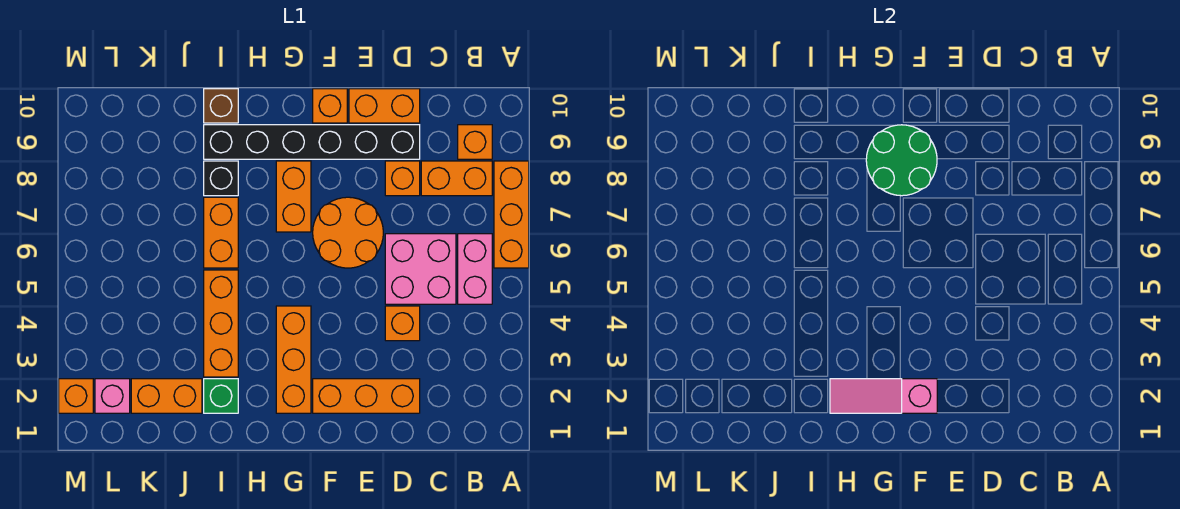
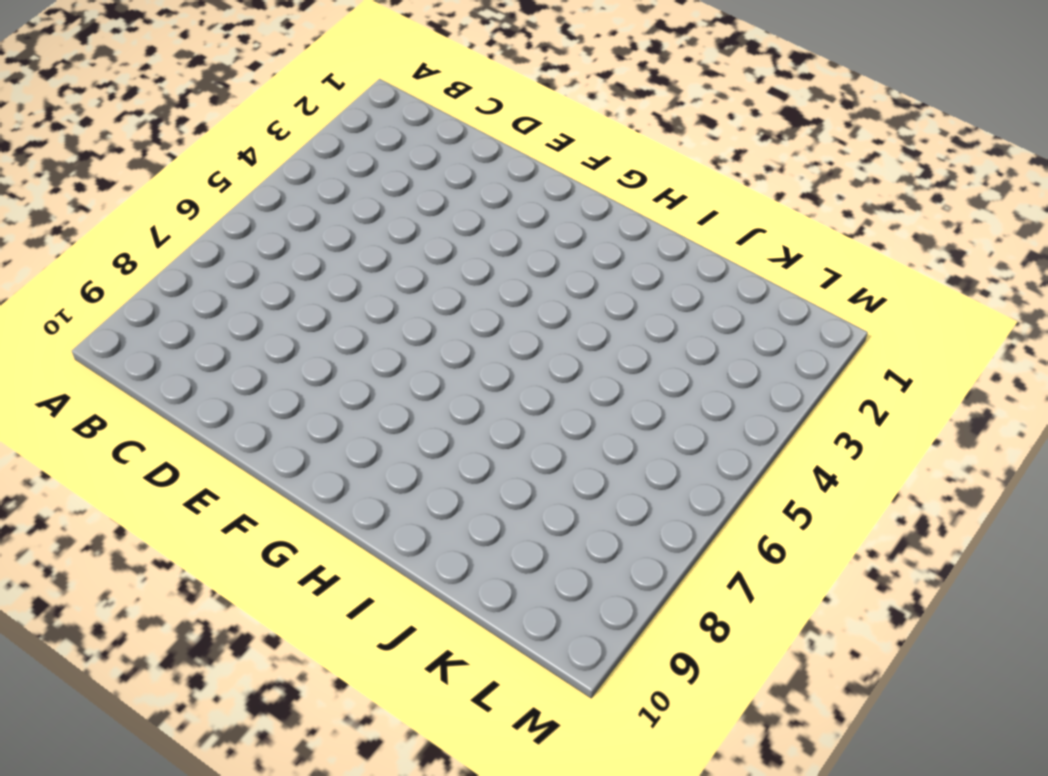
none -> orange brick A6:A8 level 1
none -> pink brick B5:B6 level 1
none -> orange brick B8:C8 level 1

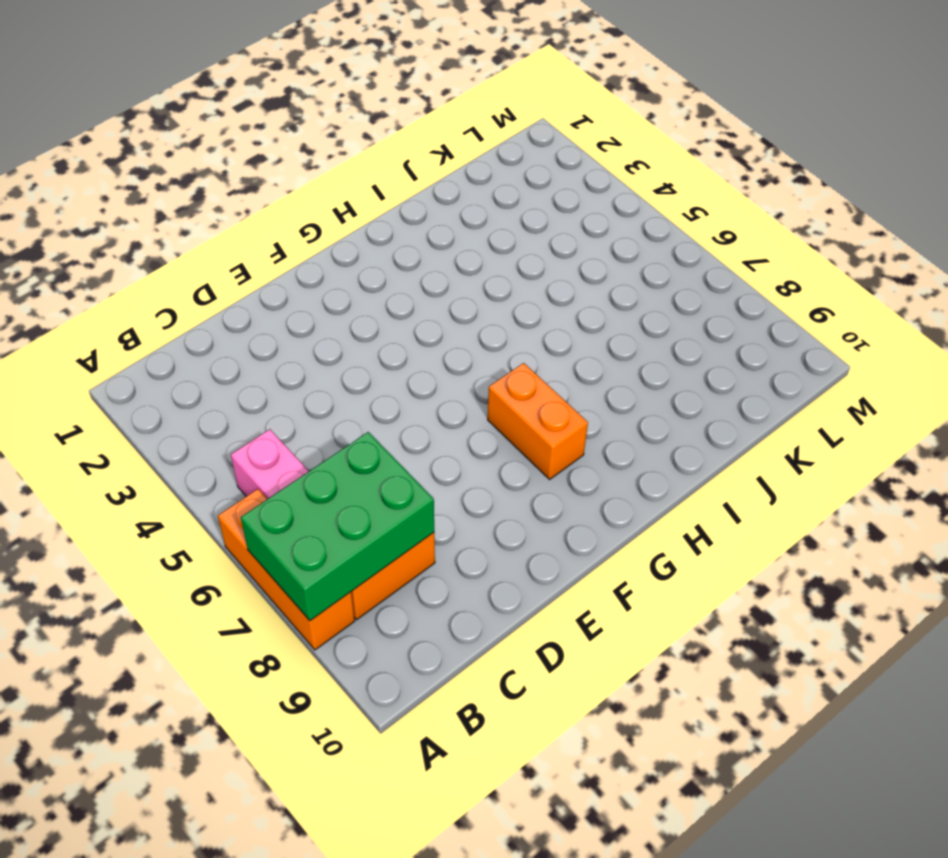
green brick A7:C8 level 2 -> none
none -> orange brick B9 level 1
none -> pink brick C5:D6 level 1
none -> orange brick D2:F2 level 1

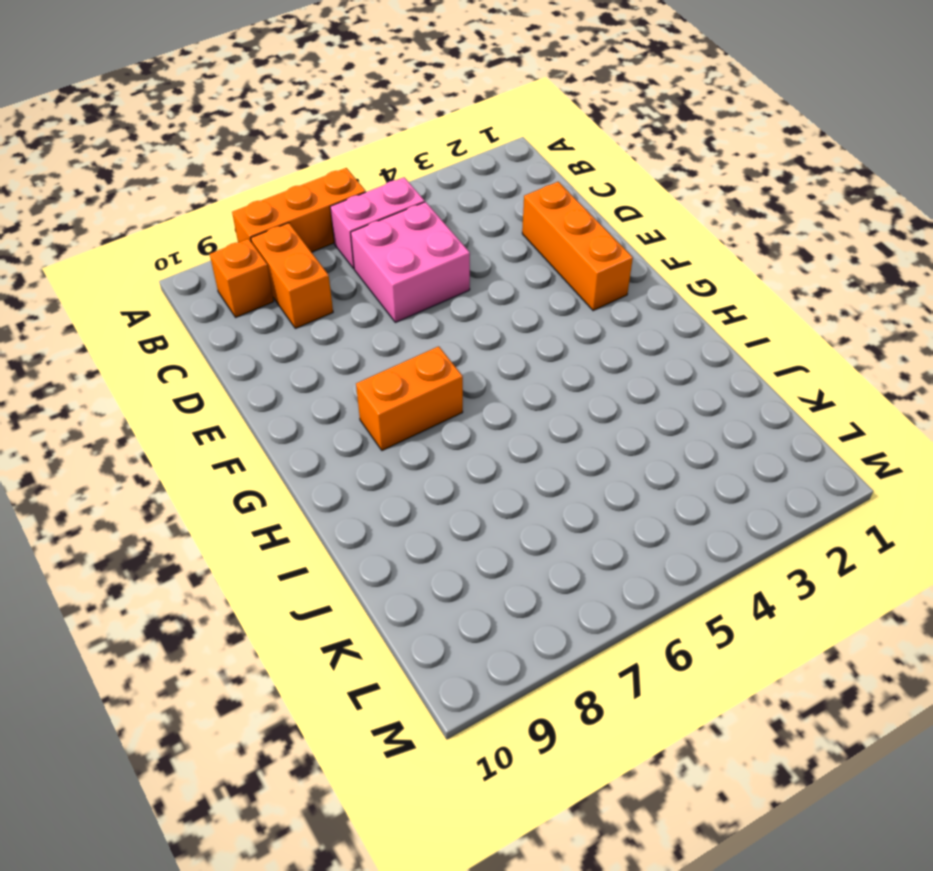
none -> orange brick D4 level 1
none -> orange brick D8 level 1
none -> black brick D9:I9 level 1

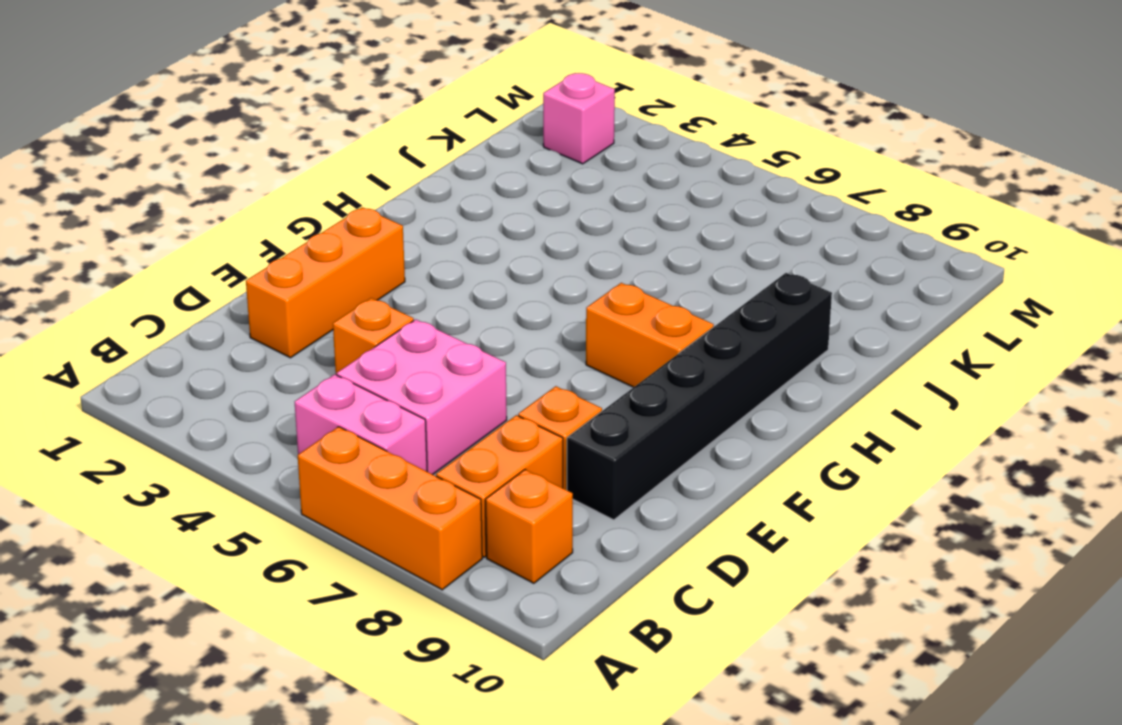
none -> orange brick D10:E10 level 1
none -> orange round brick E6:F7 level 1
none -> orange brick F10 level 1

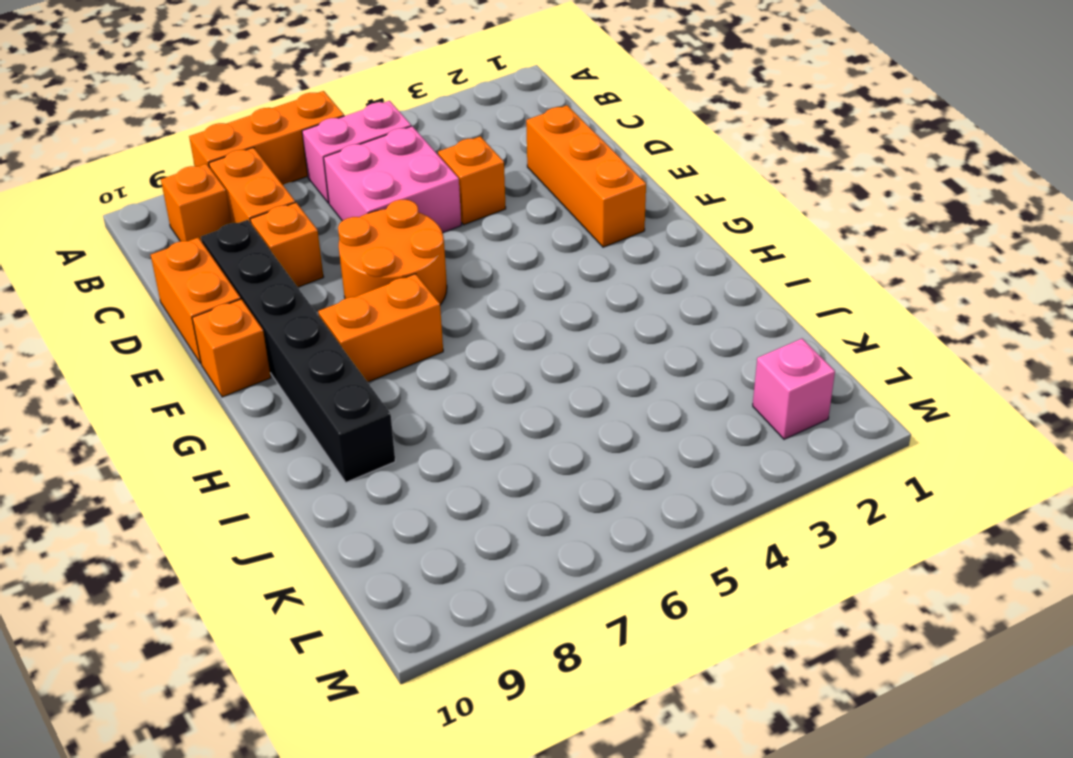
none -> orange brick G2:G4 level 1
none -> green brick I2 level 1
none -> orange brick I3:I5 level 1

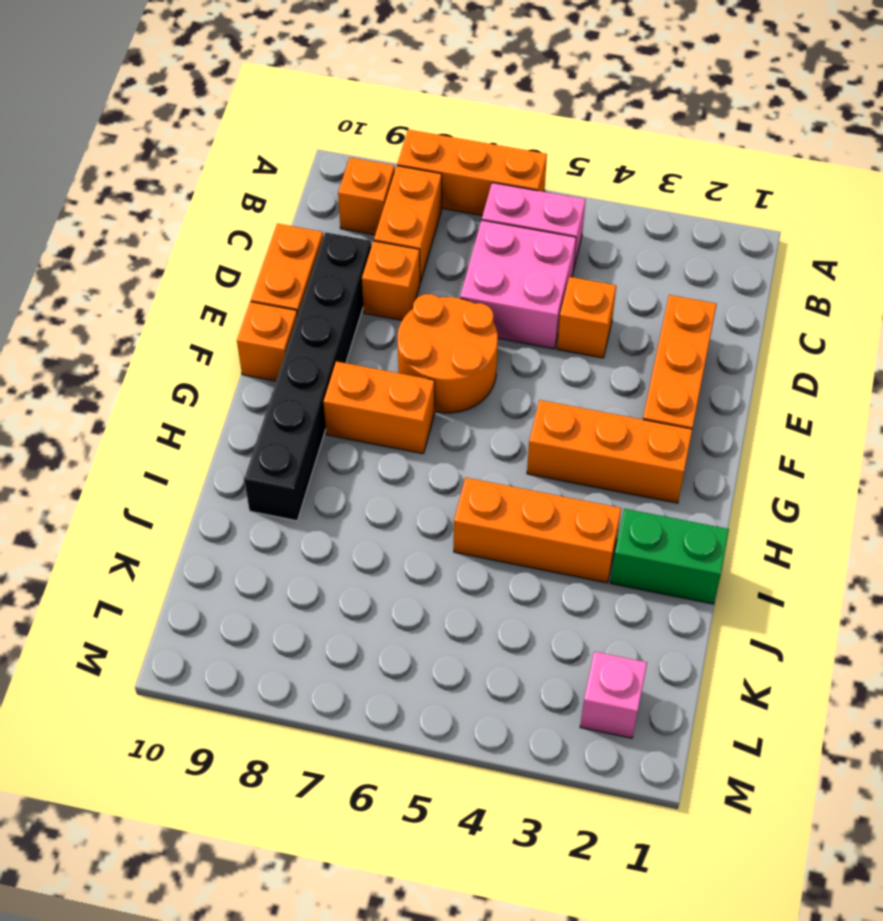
green brick I1:I2 level 1 -> green brick I2 level 1
none -> orange brick I6:I7 level 1
none -> black brick I8 level 1
none -> brown brick I10 level 1

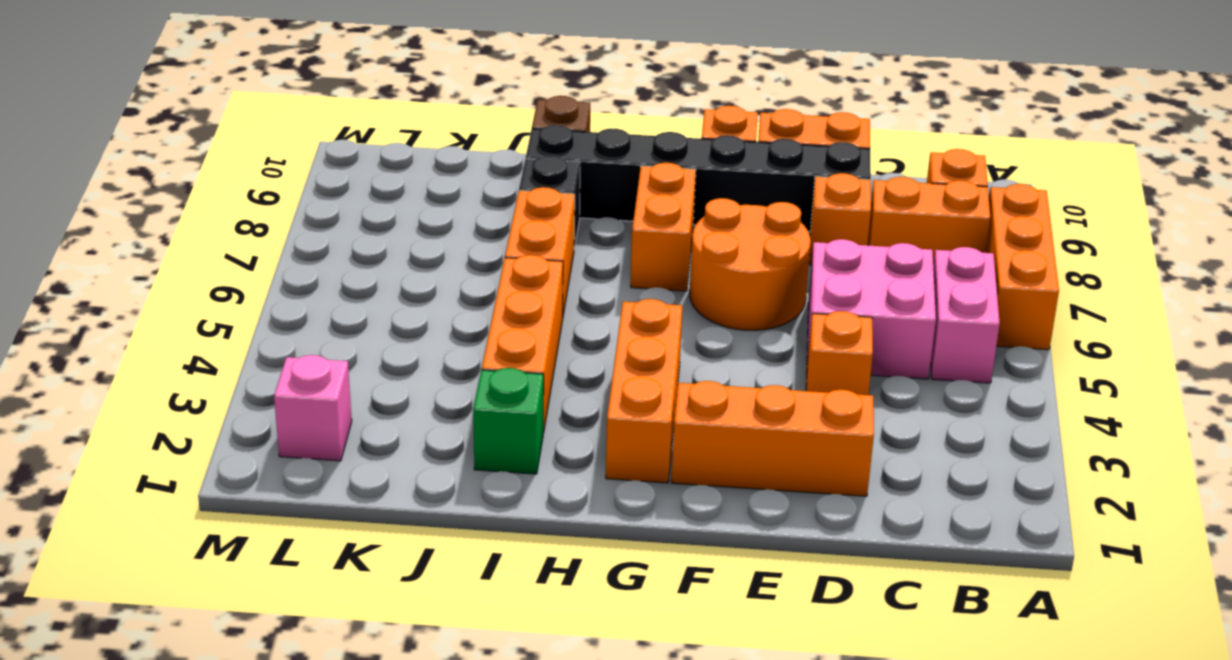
none -> orange brick J2:K2 level 1
none -> orange brick M2 level 1
none -> pink slope F2:H2 level 2 top F

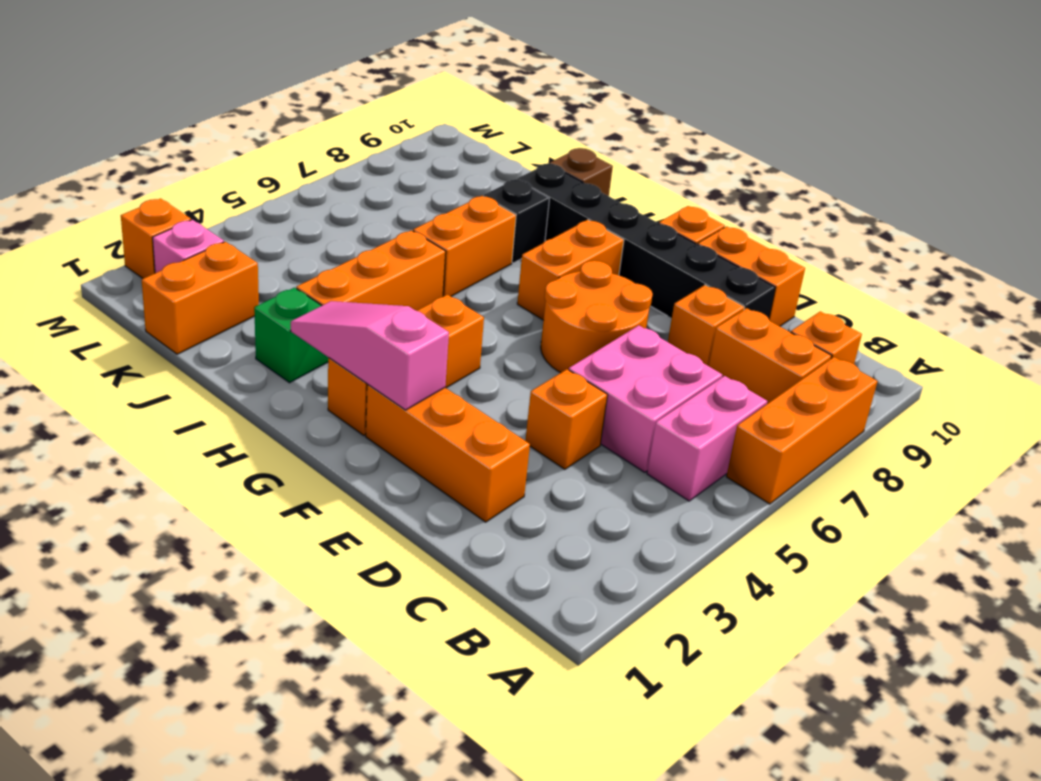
orange brick K1:K2 level 1 -> orange brick J2:K2 level 1
none -> green round brick F8:G9 level 2

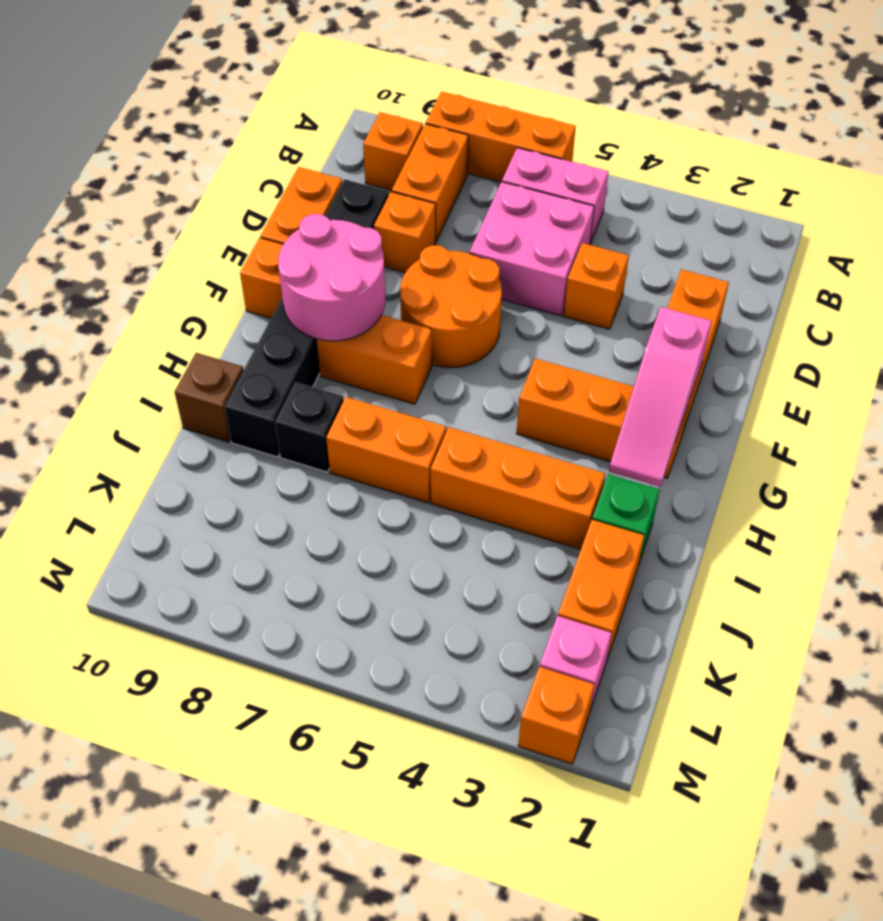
pink round brick F8:G9 level 2 -> green round brick F8:G9 level 2

